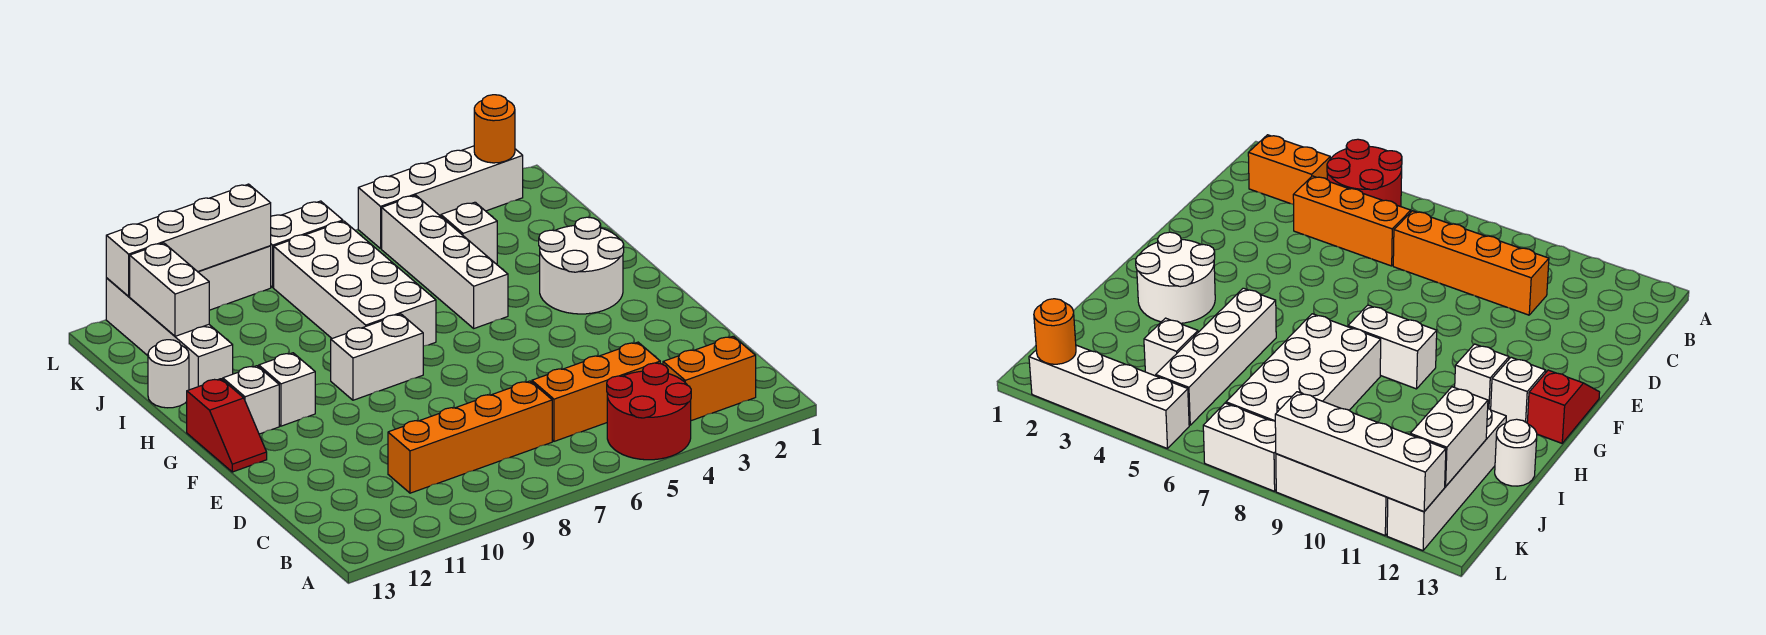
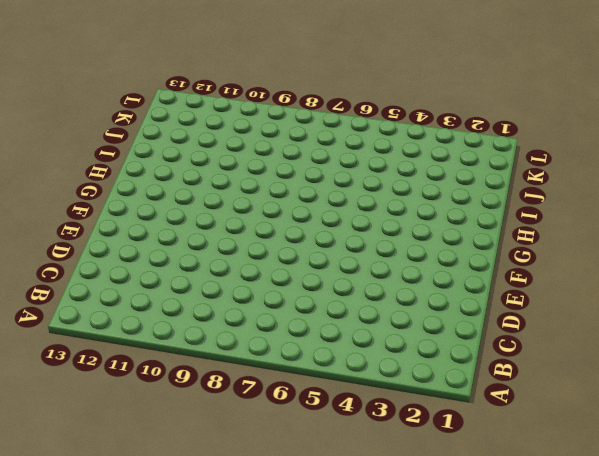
none -> red round brick A4:B5 level 1
none -> orange brick B2:B3 level 1
none -> orange brick C4:C6 level 1

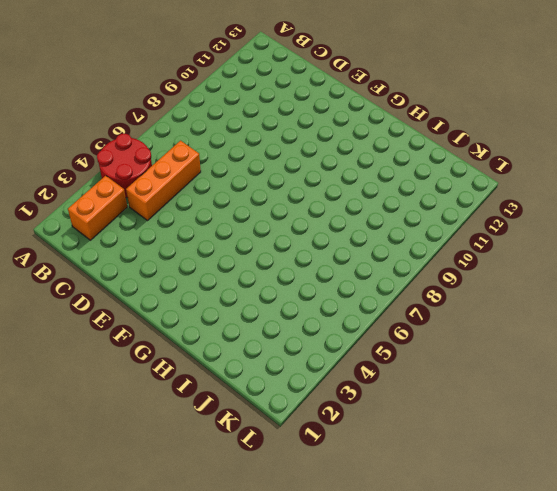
none -> orange brick C7:C10 level 1
none -> red slope F13:G13 level 1 top G
none -> white round brick G2:H3 level 1

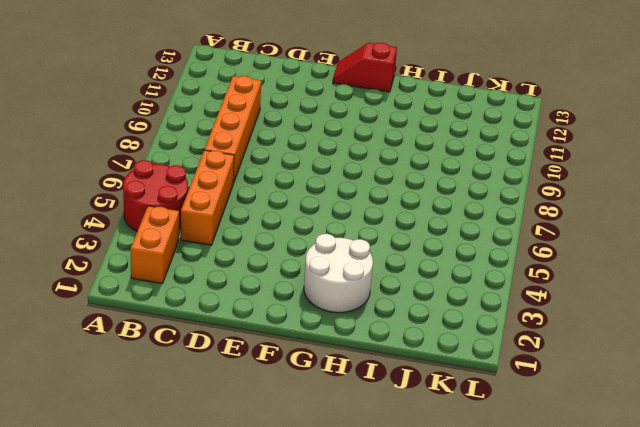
none -> white brick G8:G9 level 1
none -> white brick G11 level 1
none -> white brick G12 level 1

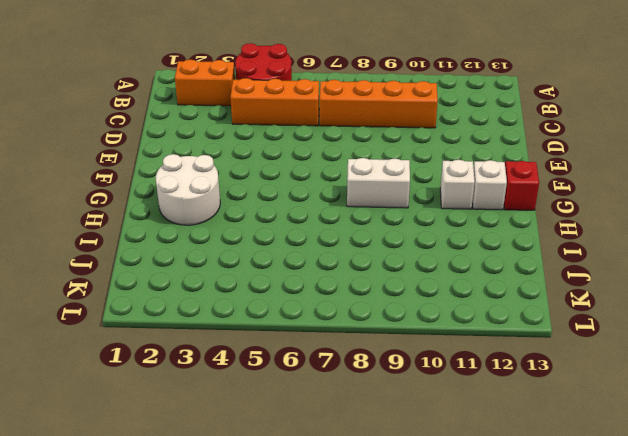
none -> white brick H5:K5 level 1
none -> white brick H7:K8 level 1
none -> white brick I12:L12 level 1

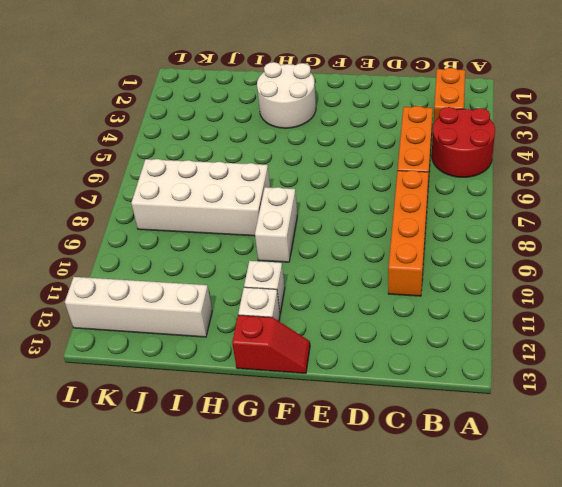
none -> white brick H5:K5 level 1
none -> white round brick I13 level 1
none -> white brick J4 level 1

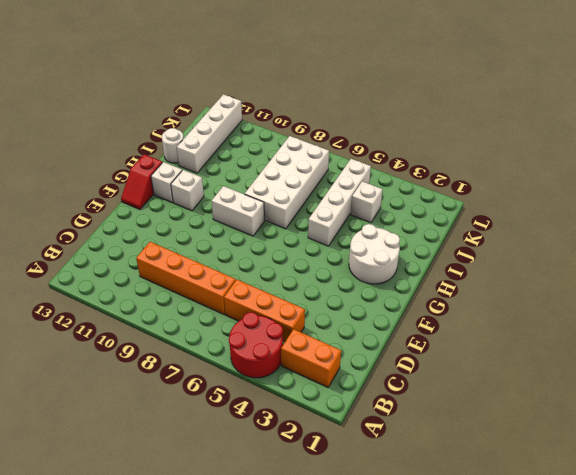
none -> white brick L2:L5 level 1
none -> white brick L7:L8 level 1
none -> white brick L9:L11 level 1

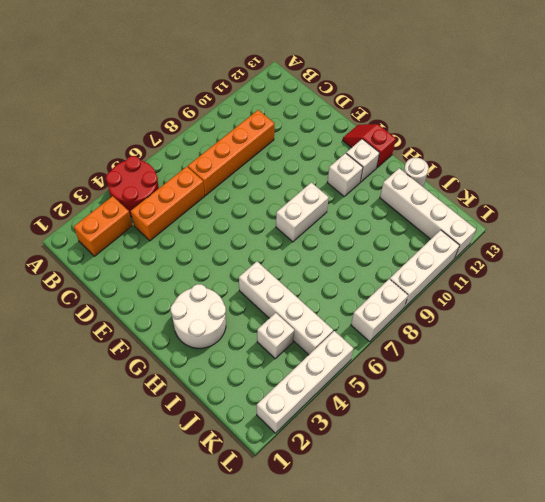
none -> white brick H7:K8 level 1
none -> white brick J12:K12 level 2
none -> orange round brick L2 level 2

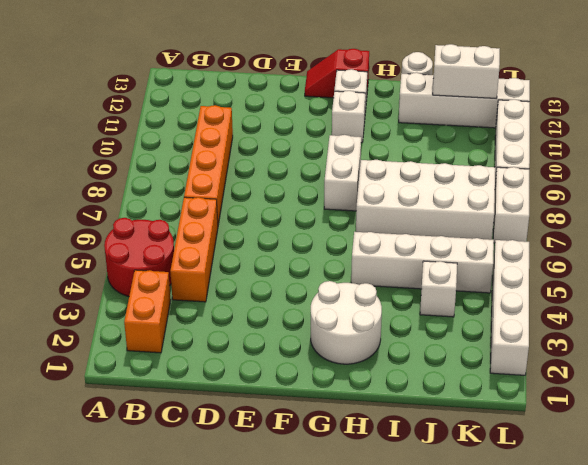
none -> orange round brick L2 level 2
none -> white brick L9:L12 level 2

